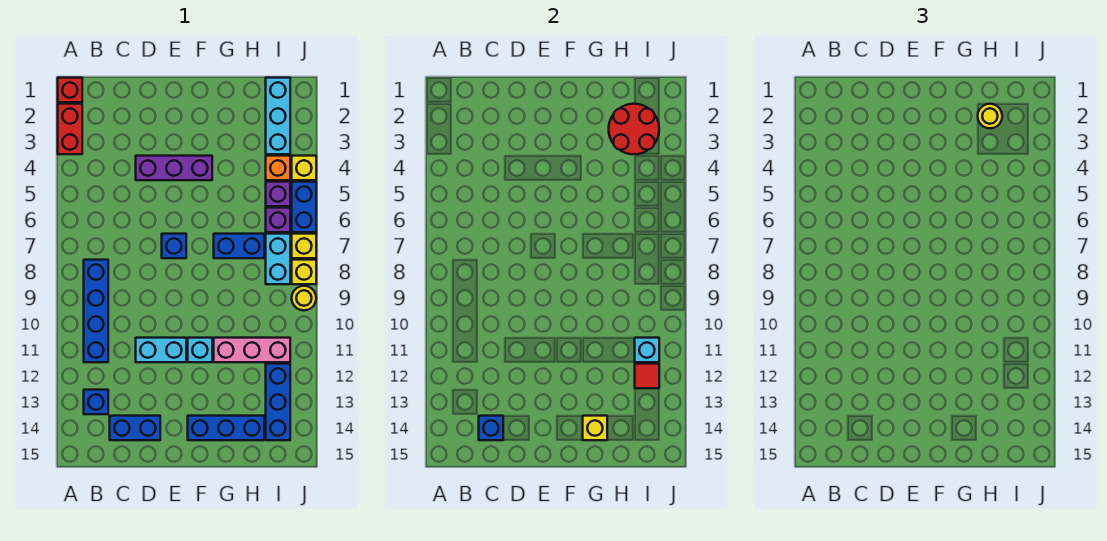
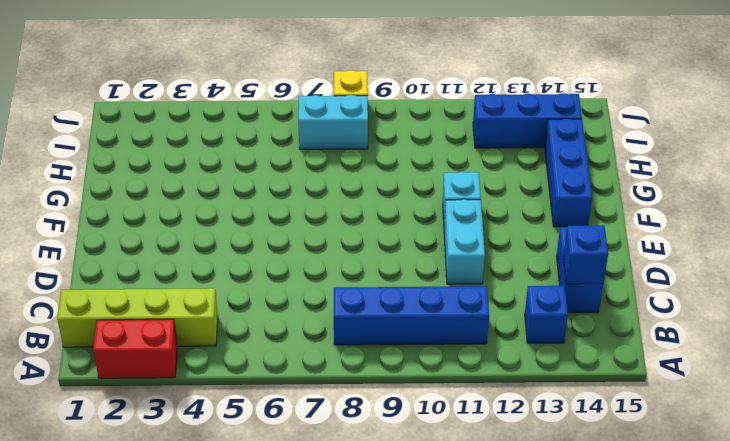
lime brick B1:B4 level 1 -> none
none -> red brick A1 level 1
none -> purple brick D4:F4 level 1
none -> blue brick E7 level 1

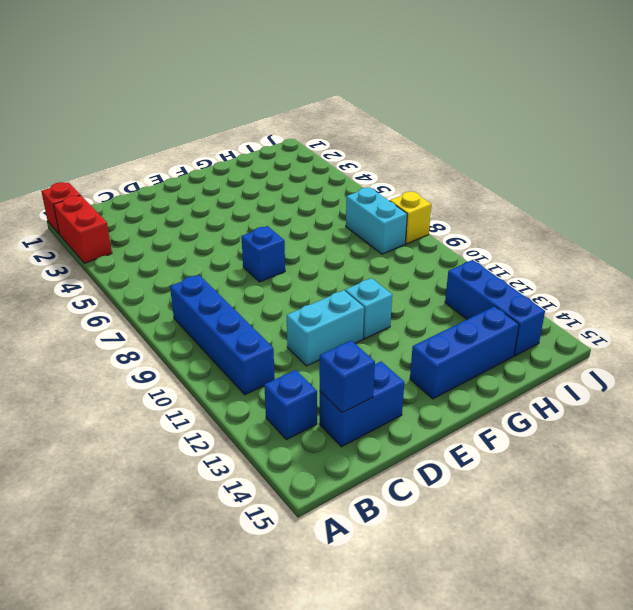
none -> purple brick D4:F4 level 1
none -> blue brick G7:H7 level 1
none -> pink brick G11:I11 level 1

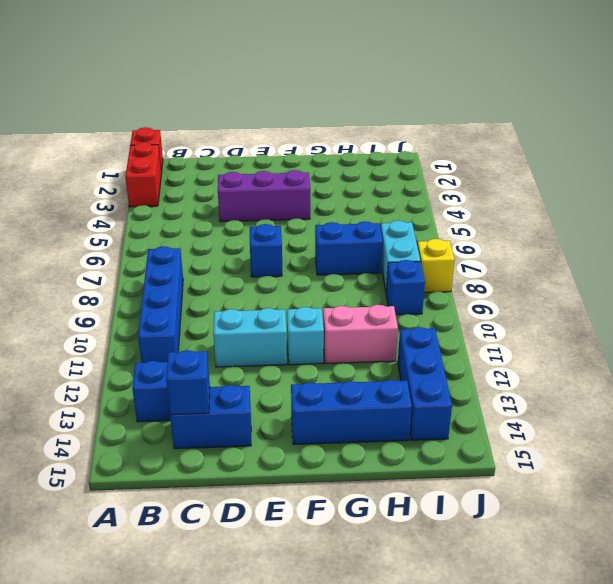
pink brick G11:H11 level 1 -> pink brick G11:I11 level 1
blue brick I9 level 1 -> none
none -> cyan brick I1:I3 level 1
none -> orange brick I4 level 1
none -> purple brick I5 level 1

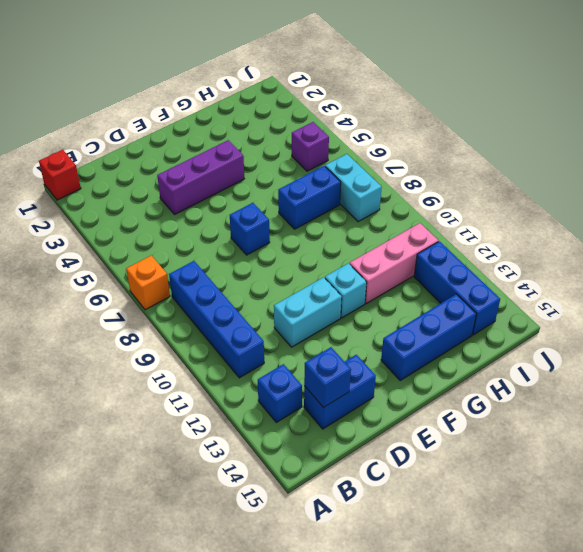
orange brick A7 level 1 -> orange brick I4 level 1
none -> red brick A2:A3 level 1
none -> cyan brick I1:I3 level 1
none -> purple brick I6 level 1

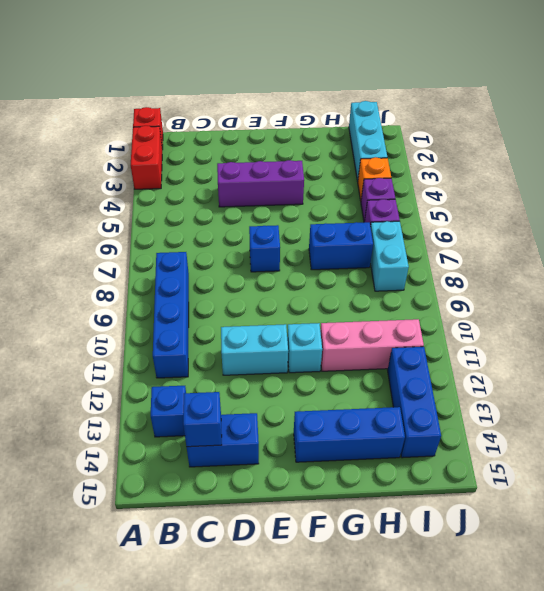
none -> yellow brick J4 level 1
none -> blue brick J5:J6 level 1
none -> yellow brick J7 level 1

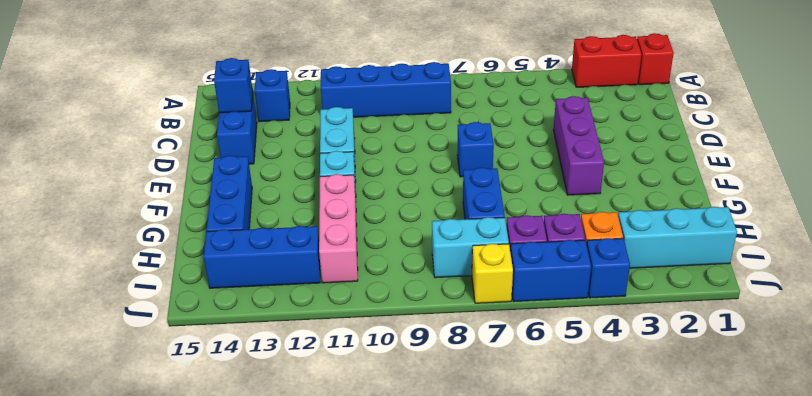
blue brick J4 level 1 -> yellow brick J4 level 1
none -> yellow brick J8 level 1
none -> yellow round brick J9 level 1
none -> yellow brick G14 level 2

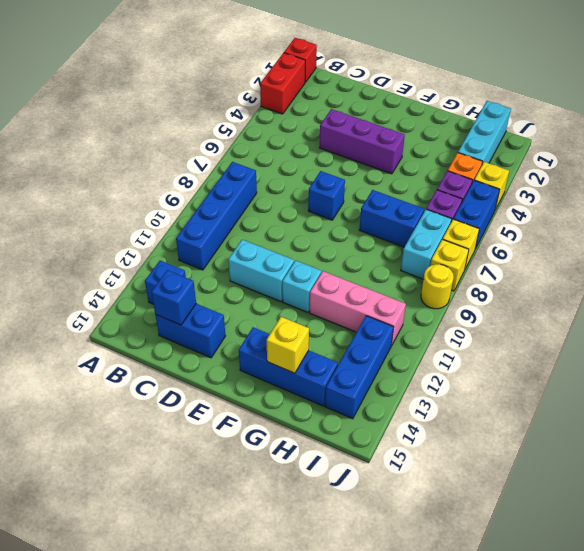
none -> red round brick H2:I3 level 2
none -> cyan brick I11 level 2
none -> red tile I12 level 2

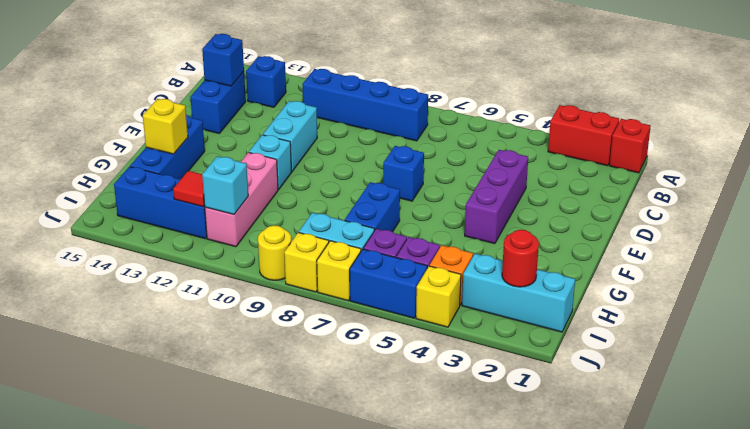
red round brick I2 level 2 -> red round brick H2:I3 level 2
none -> yellow round brick H2 level 3

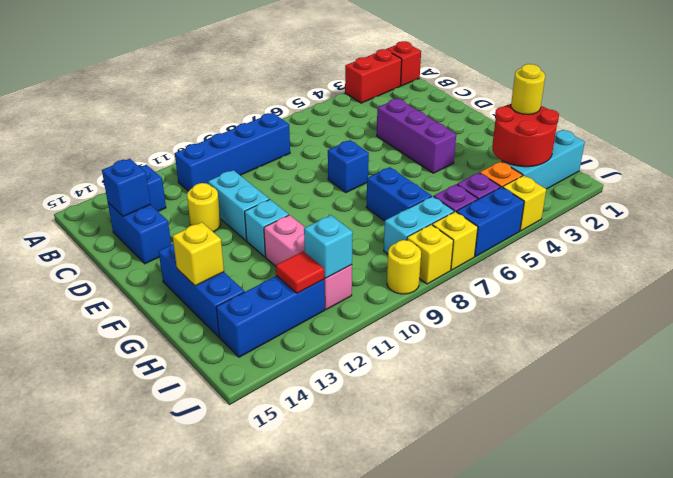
yellow round brick D12 level 1 -> none

